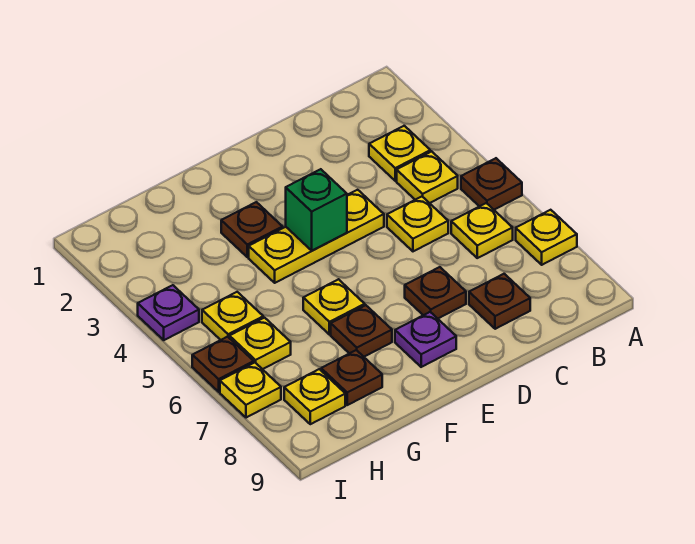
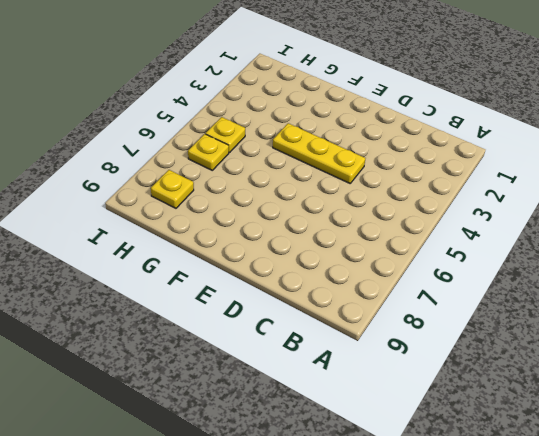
none -> brown plate A5 level 1
none -> yellow plate A7 level 1
none -> yellow plate B3 level 1

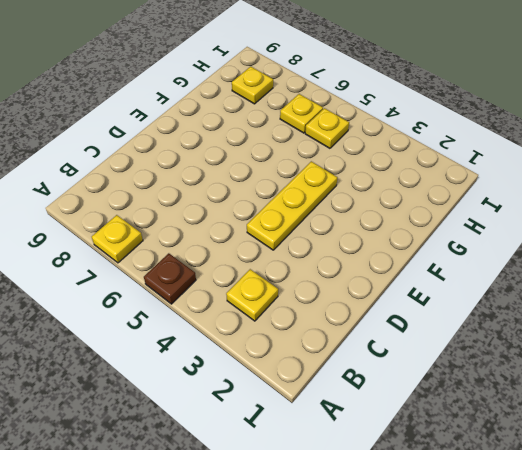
none -> yellow plate B4 level 1
none -> yellow plate B6 level 1
none -> yellow plate C5 level 1

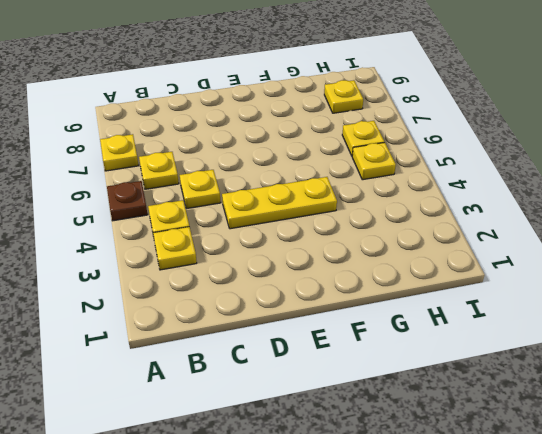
none -> brown plate C8 level 1
none -> brown plate D7 level 1
none -> purple plate E8 level 1

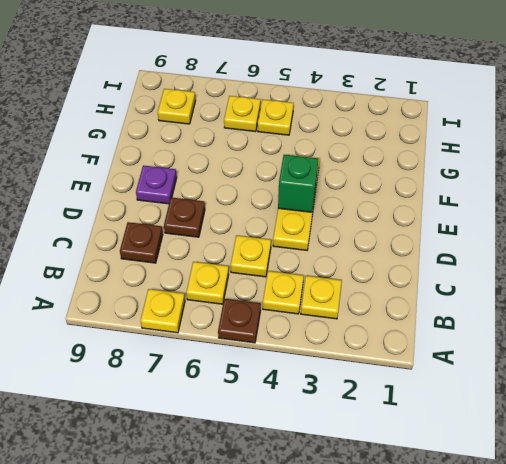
none -> brown plate F3 level 1
none -> yellow plate F6 level 1
none -> brown plate F7 level 1

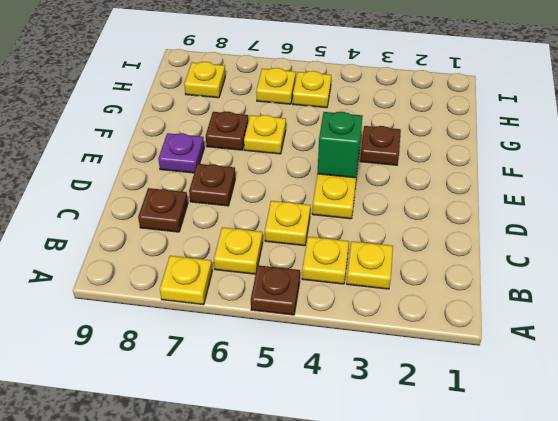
none -> brown plate G8 level 1
none -> purple plate I4 level 1
none -> brown plate I6 level 1

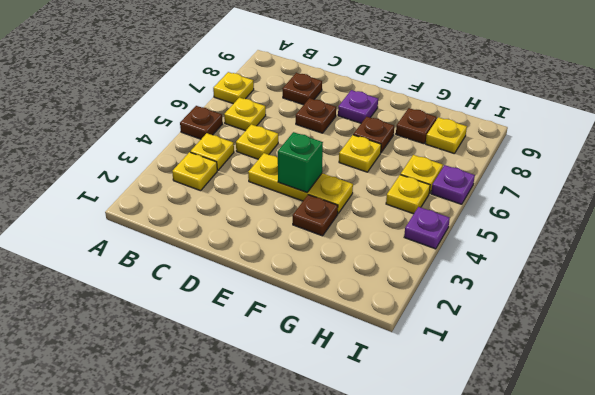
purple plate I6 level 1 -> brown plate I6 level 1
none -> yellow plate I7 level 1

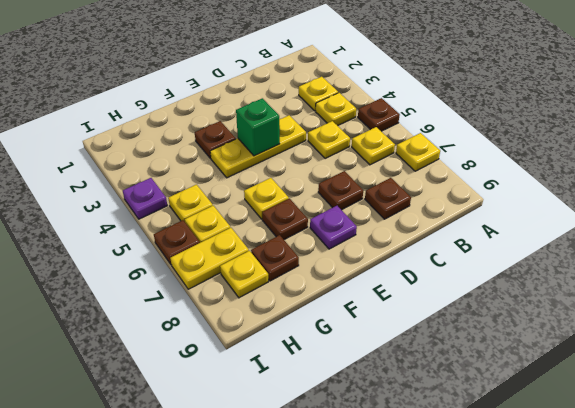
yellow plate H7:I7 level 1 -> yellow plate I7 level 1

